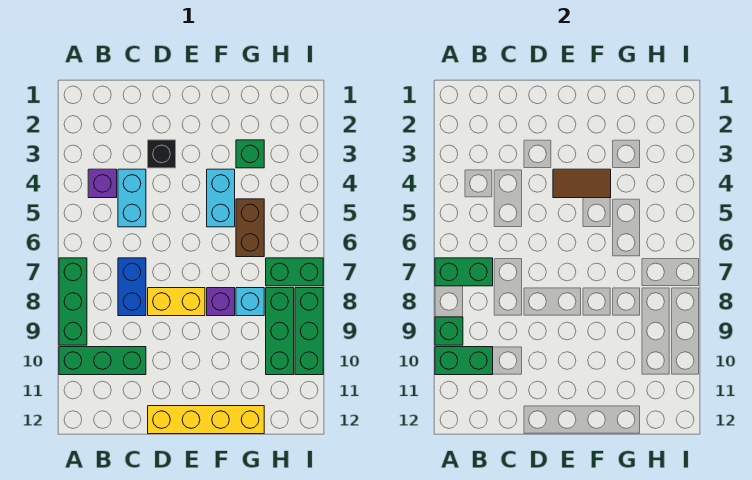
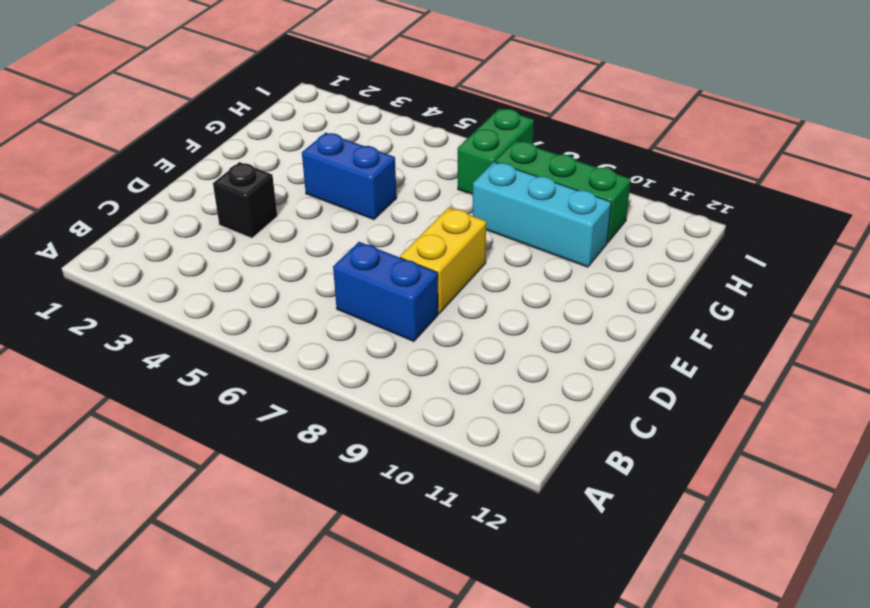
blue brick F4:F5 level 1 -> cyan brick F4:F5 level 1
cyan brick G8:G10 level 1 -> cyan brick G8 level 1
none -> green brick A7:A9 level 1
none -> green brick A10:C10 level 1
none -> purple brick B4 level 1

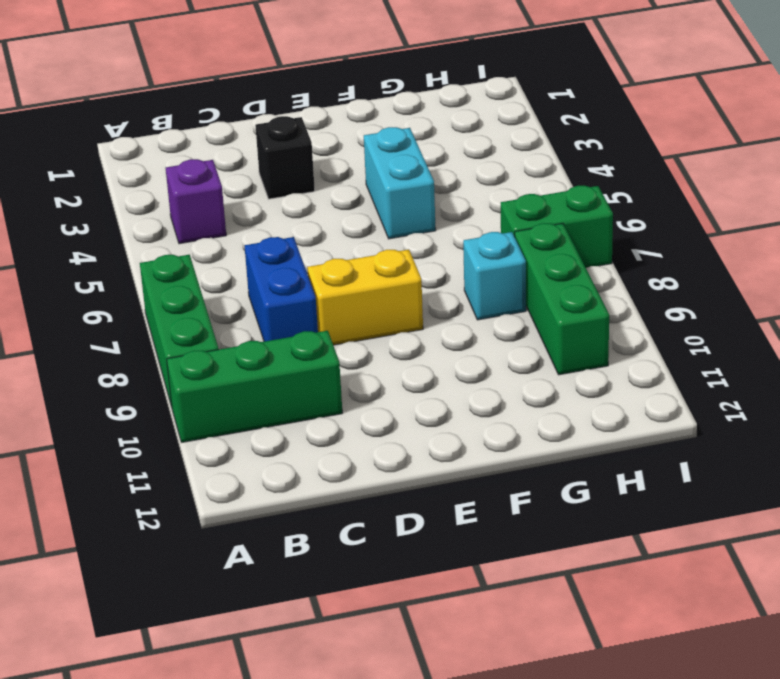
none -> cyan brick C4:C5 level 1
none -> yellow brick D12:G12 level 1
none -> purple brick F8 level 1

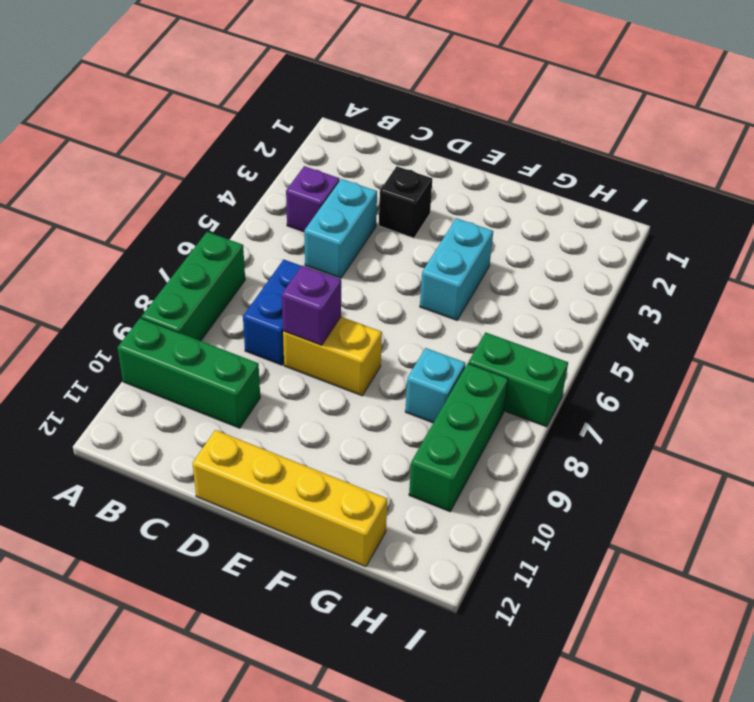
purple brick D8 level 2 -> purple brick F8 level 1
none -> green brick G3 level 1
none -> brown brick G5:G6 level 1
none -> green brick I8:I10 level 1

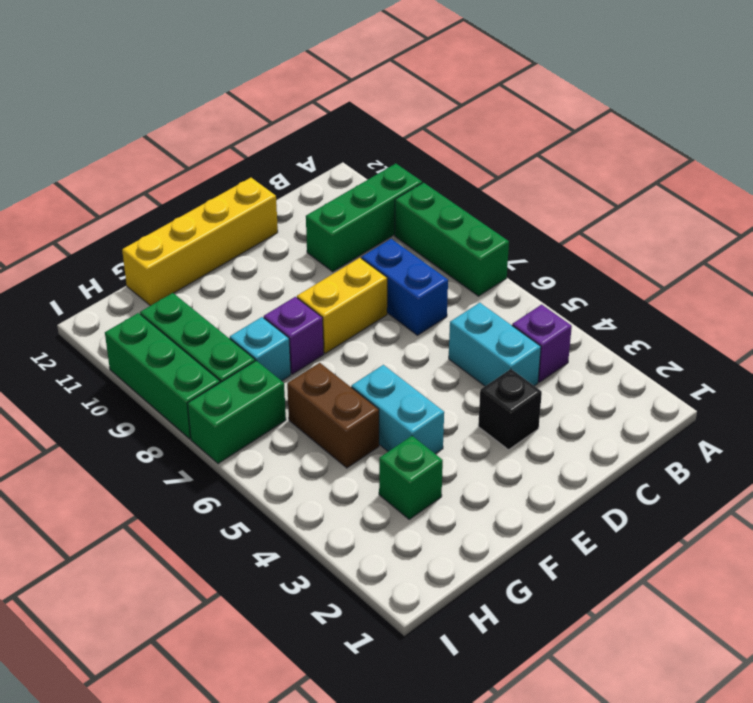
none -> green brick A7:B7 level 2
none -> green brick A9 level 2
none -> green brick A10:B10 level 2

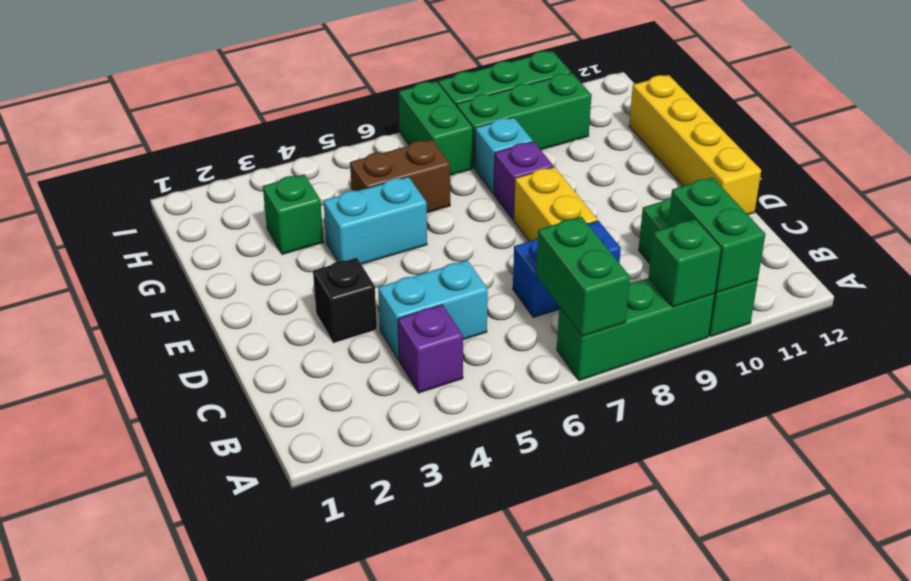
none -> brown tile E4:F4 level 2

